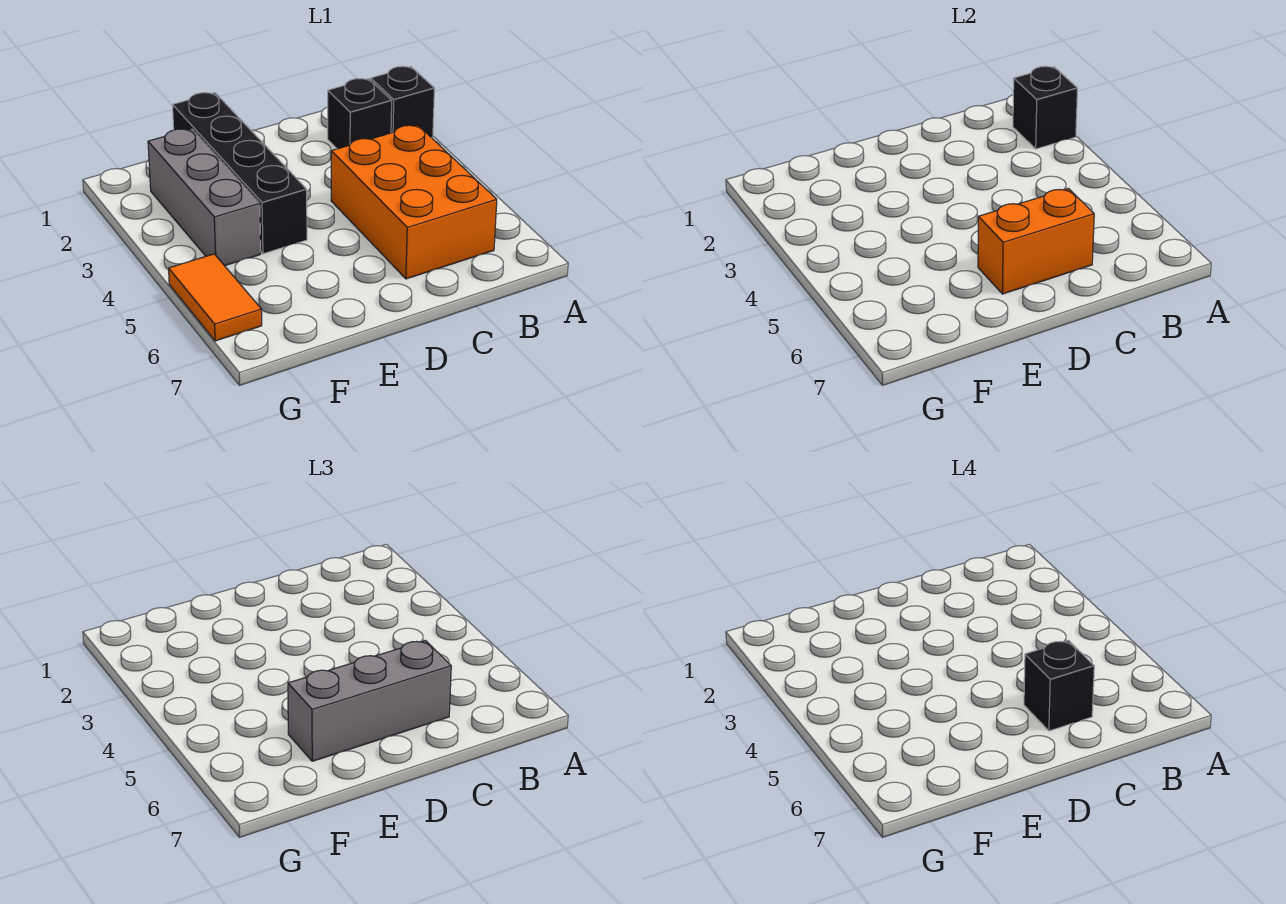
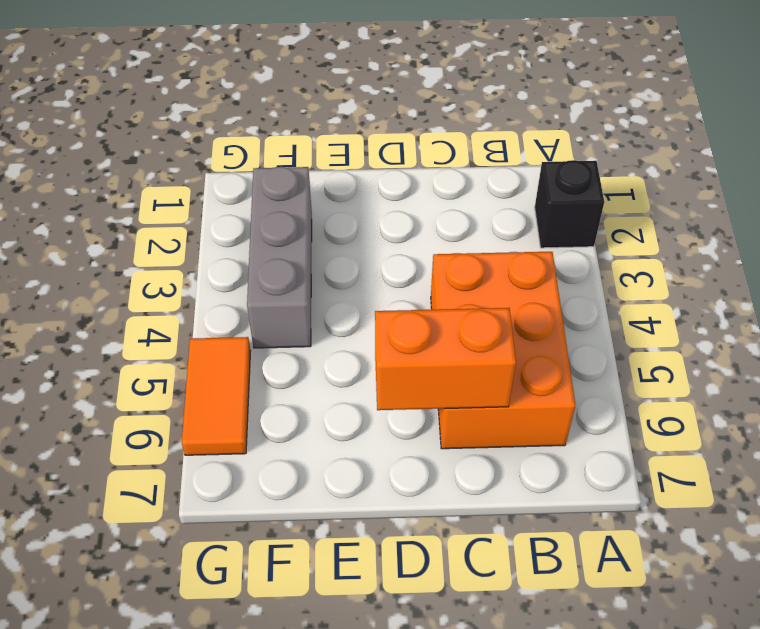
none -> black brick B2 level 1
none -> black brick E1:E4 level 1

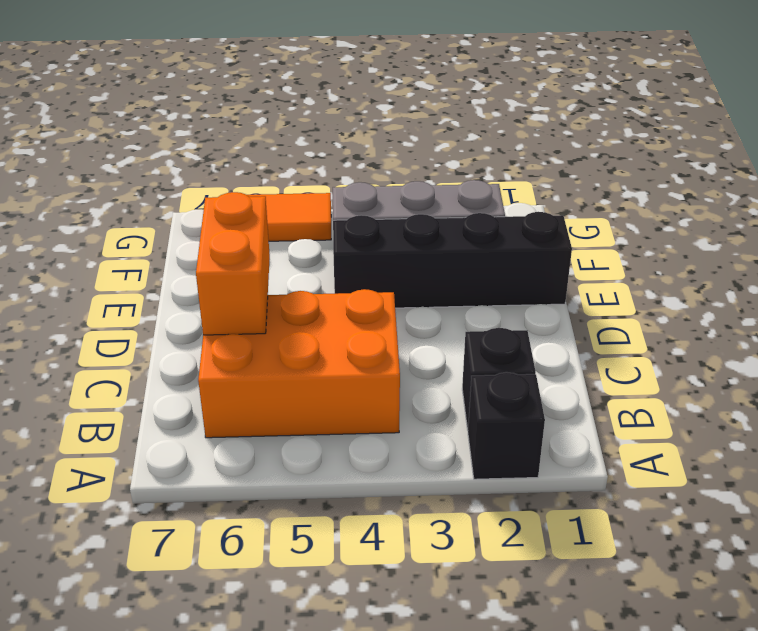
none -> black brick A2 level 2
none -> grey brick C6:E6 level 3

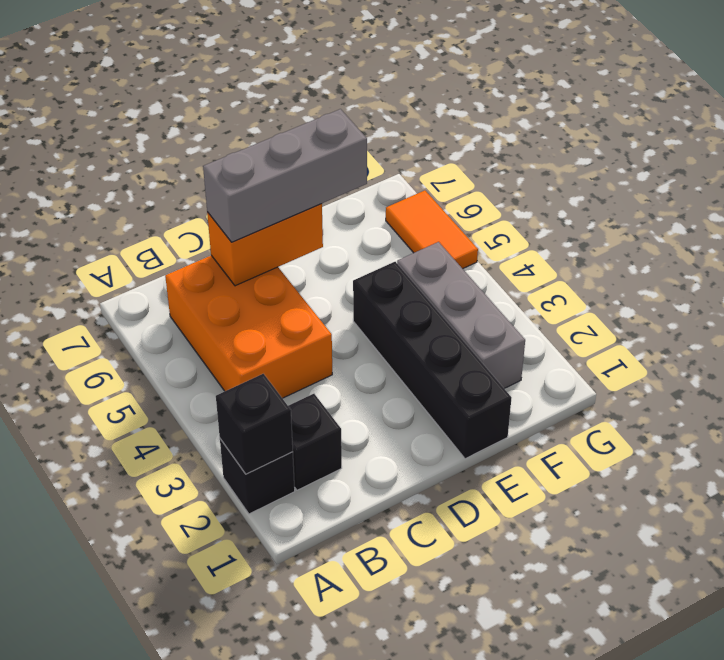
none -> black brick C6 level 4

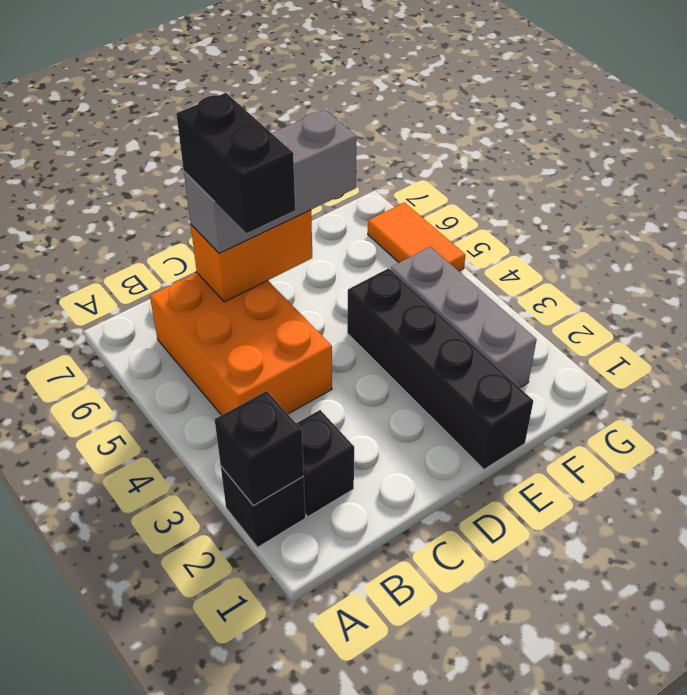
black brick C5:C6 level 4 -> black brick C6 level 4

